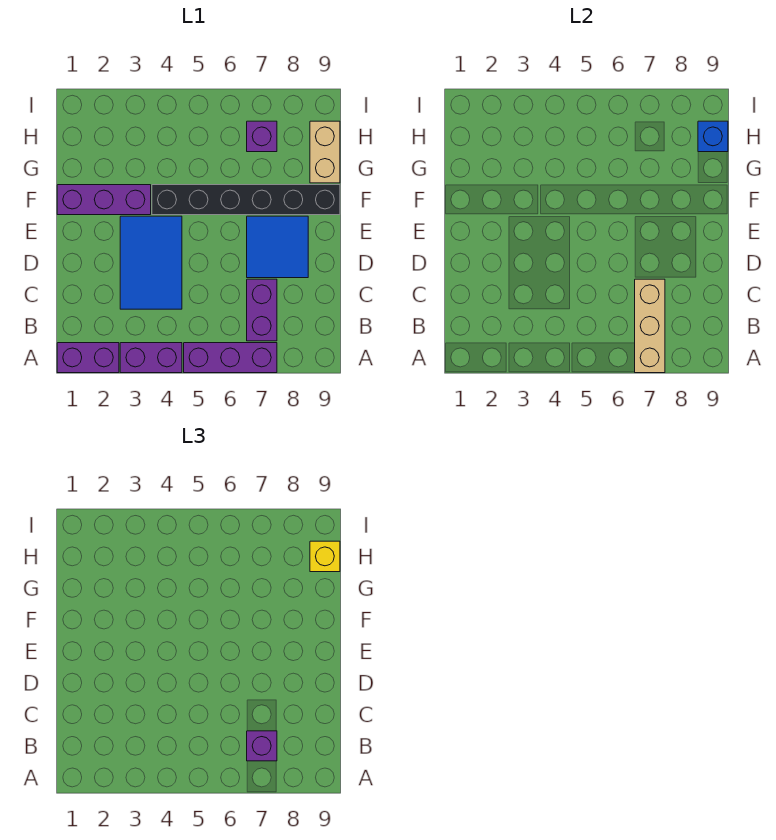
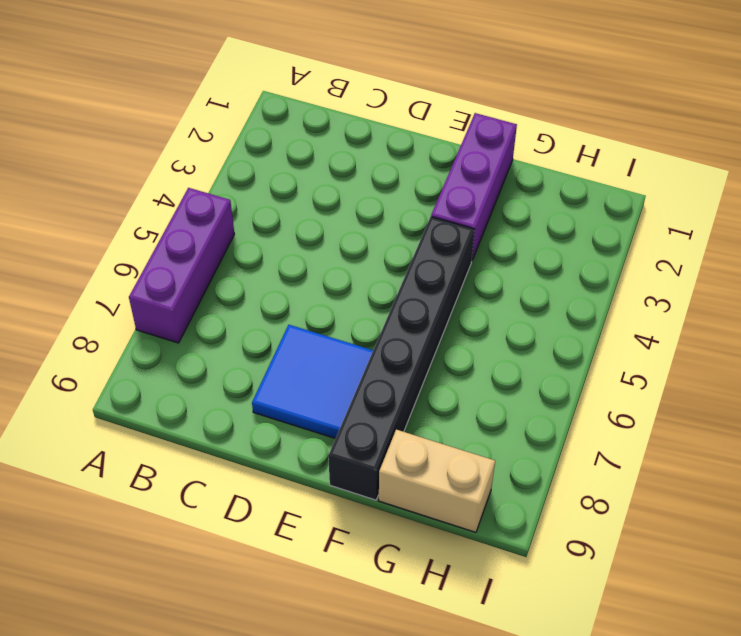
none -> purple brick A1:A2 level 1
none -> purple brick A3:A4 level 1
none -> purple brick B7:C7 level 1

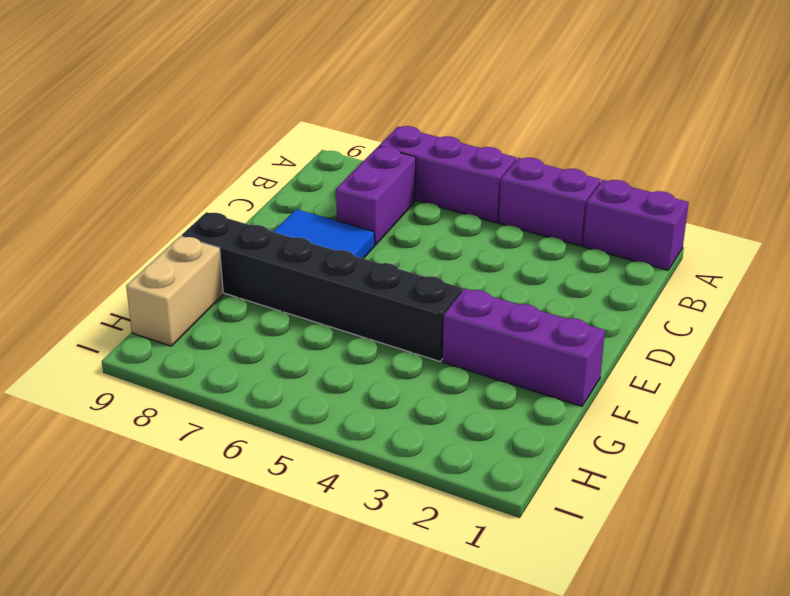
none -> blue tile C3:E4 level 1
none -> purple brick H7 level 1
none -> tan brick A7:C7 level 2

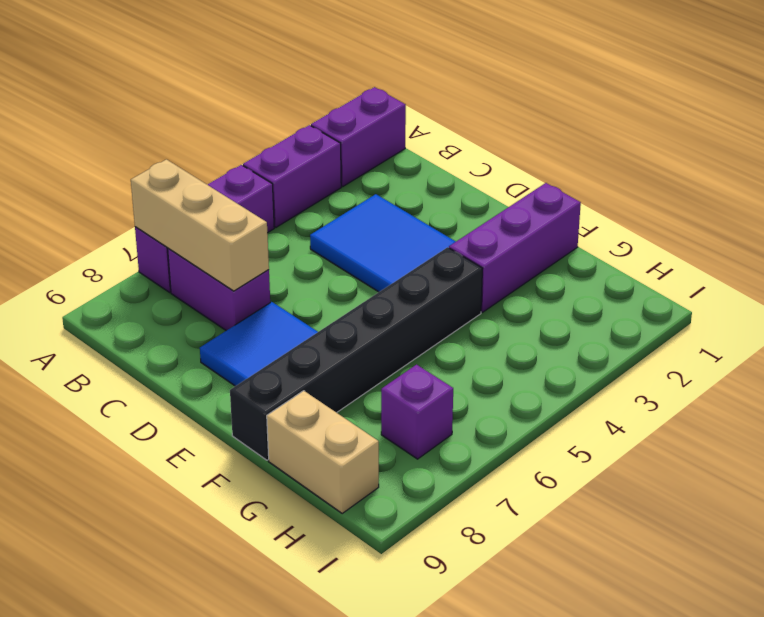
none -> blue brick H9 level 2
none -> purple brick B7 level 3
none -> yellow brick H9 level 3

